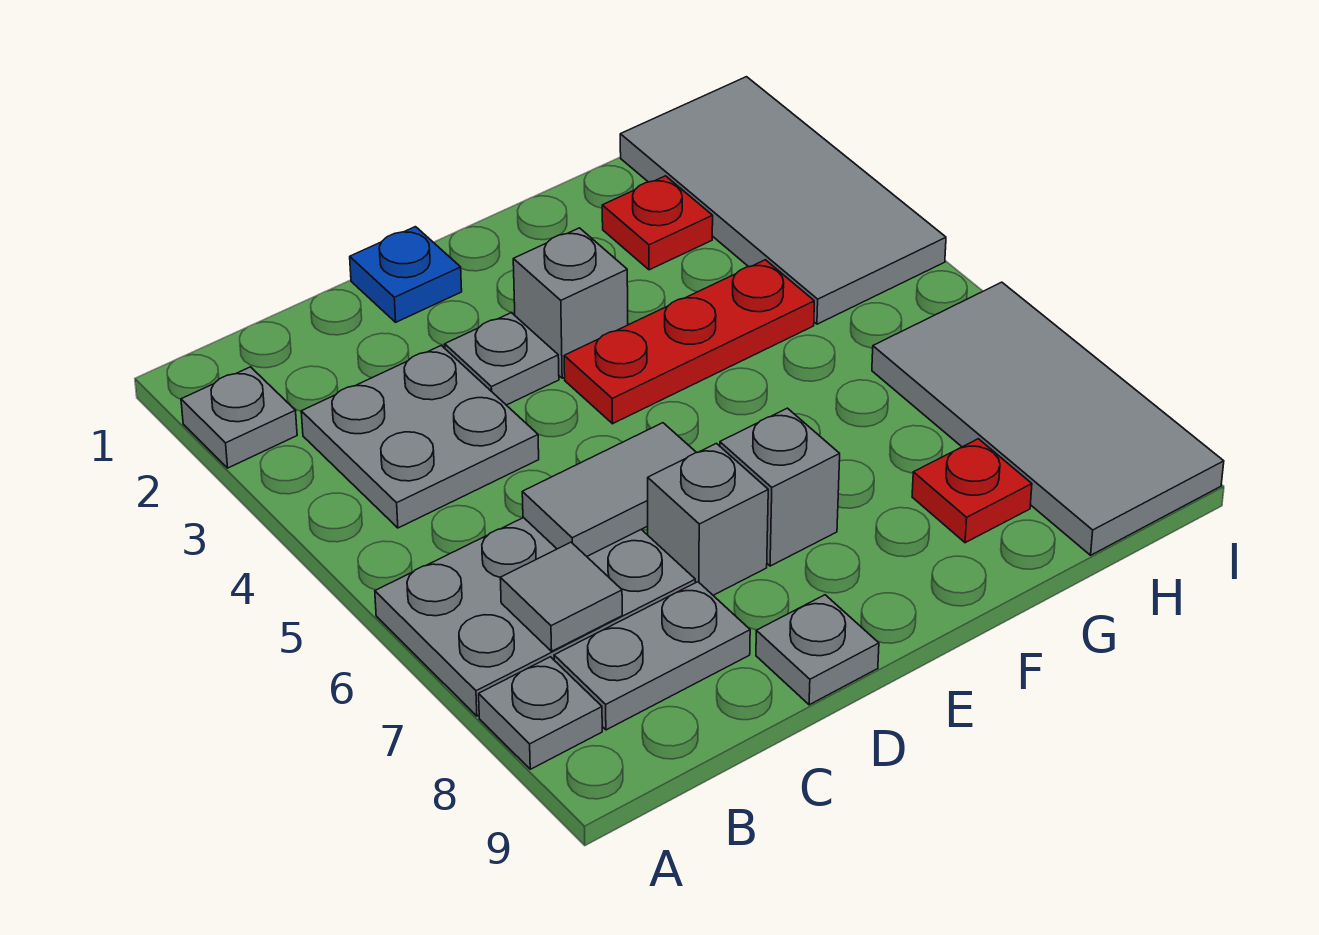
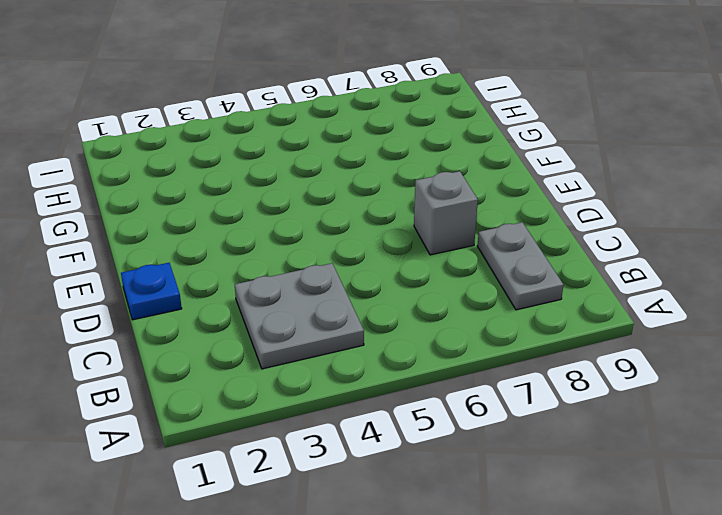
none -> grey plate A2 level 1
none -> grey plate A6:C7 level 1
none -> grey plate A8 level 1

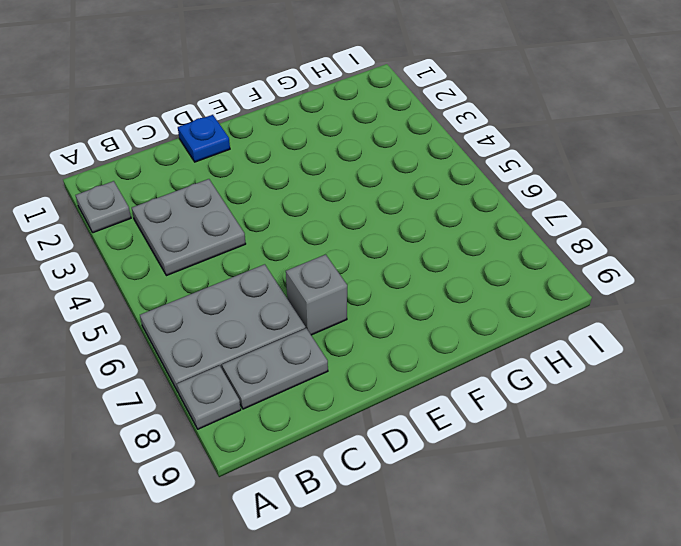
none -> grey plate D3 level 1
none -> grey plate D9 level 1
none -> grey brick E3 level 1

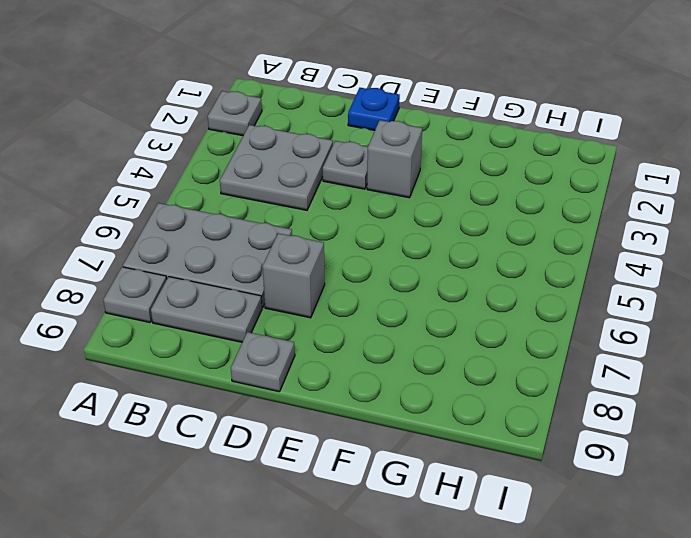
none -> red plate E4:G4 level 1
none -> grey brick E7 level 1
none -> red plate G2 level 1

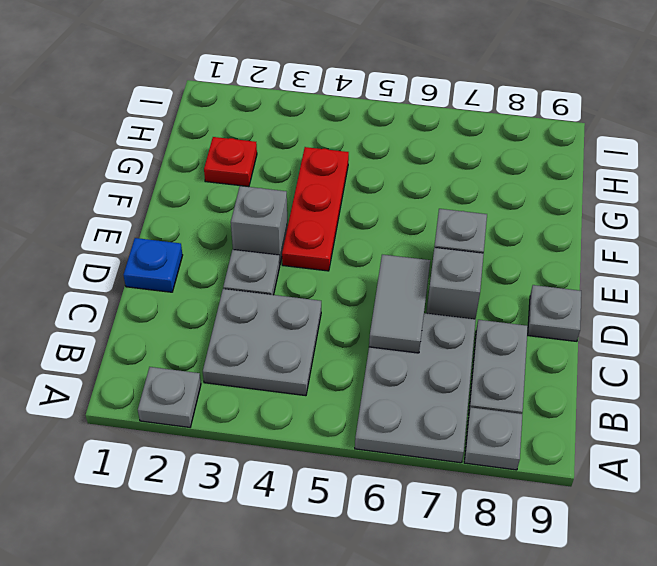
none -> red plate G8 level 1
none -> grey tile H1:I4 level 1
none -> grey tile H6:I9 level 1

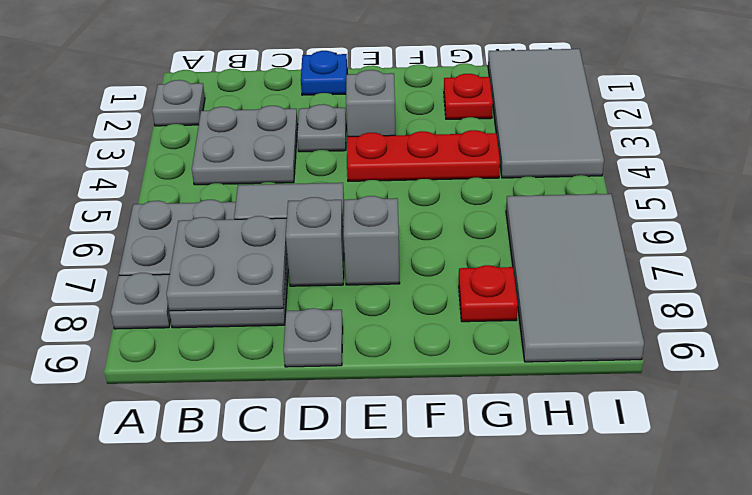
grey plate B7:C8 level 2 -> grey tile B7 level 2

